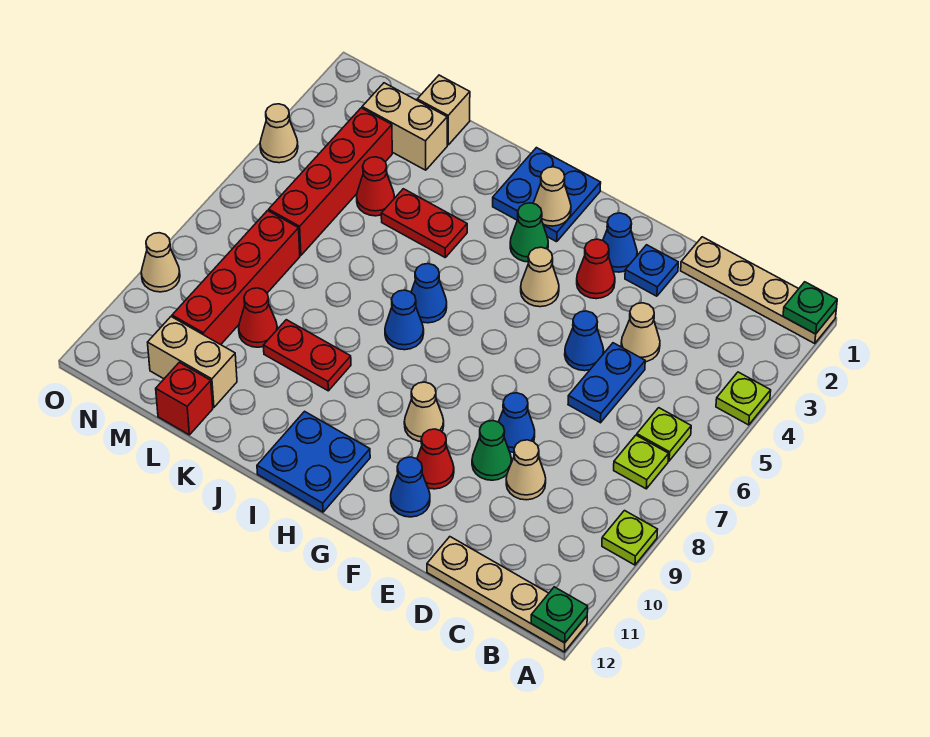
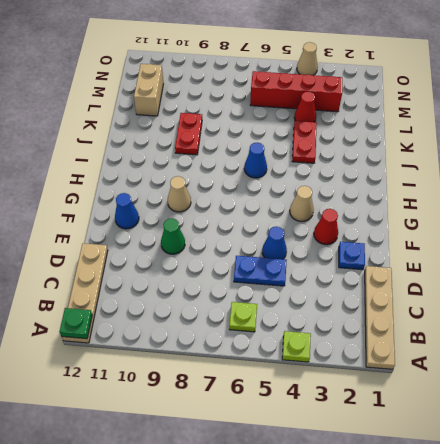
none -> lime plate A9 level 1
none -> lime plate B7 level 1
none -> tan cone D4 level 1
none -> tan cone D9 level 1

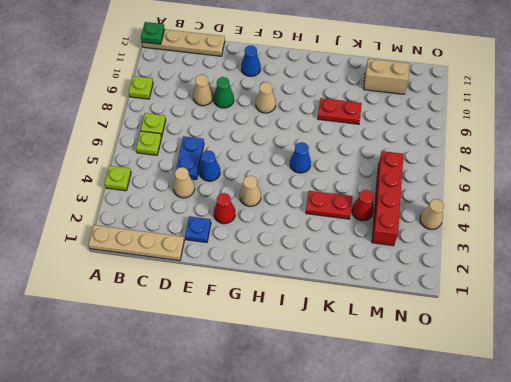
none -> blue cone E8 level 1
none -> blue cone F2 level 1
none -> red cone F10 level 1
none -> blue plate H1:I2 level 1

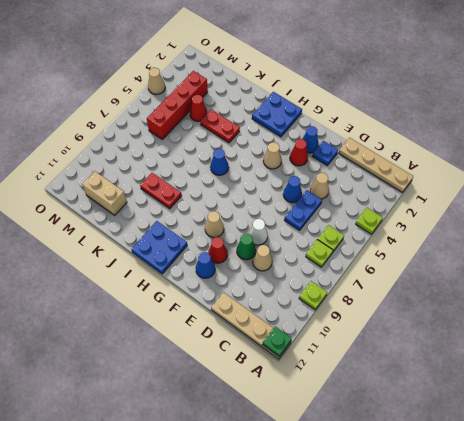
white cone E8 level 1 -> blue cone E8 level 1
none -> green cone H3 level 1
none -> blue cone I7 level 1
none -> tan brick L1 level 1
none -> tan brick L2:M2 level 1

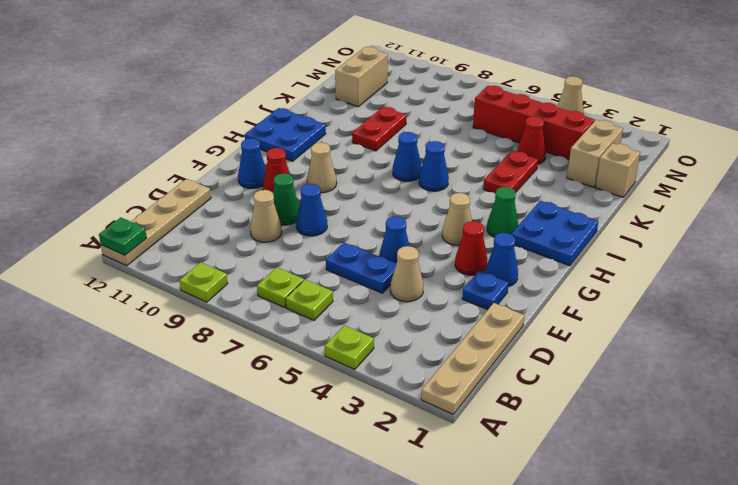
none -> red cone L9 level 1
none -> red brick L12 level 1
none -> red brick M7:M10 level 1
none -> tan cone O9 level 1

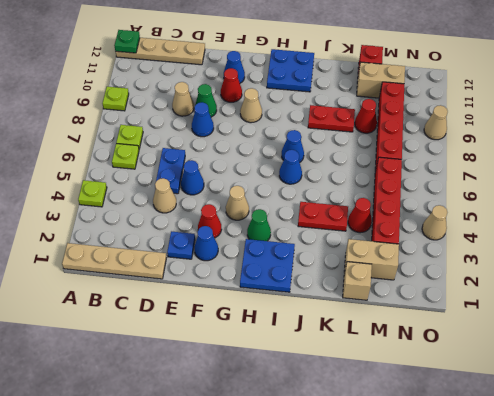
none -> green plate A1 level 2
none -> tan cone H2 level 2

